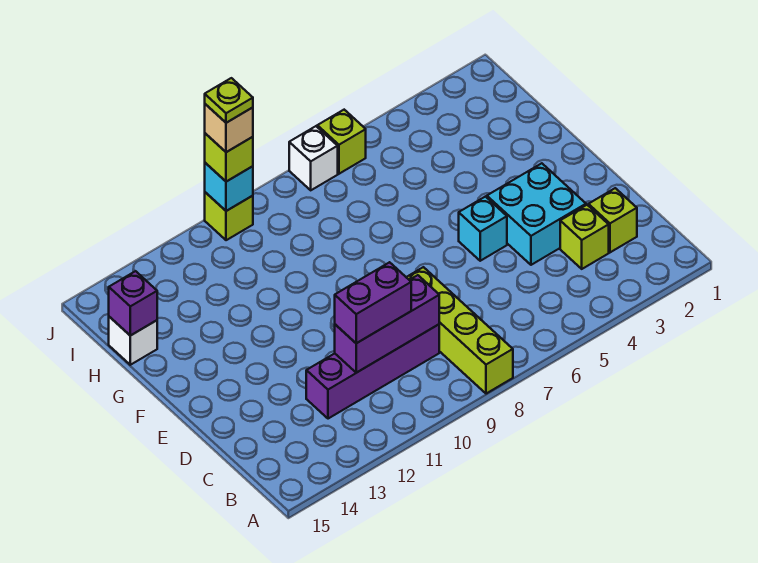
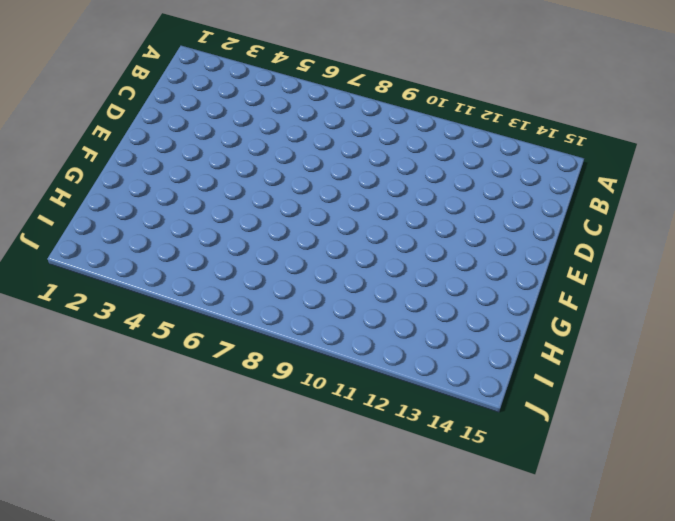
none -> lime brick A8:D8 level 1
none -> lime brick C2 level 1
none -> lime brick C3 level 1

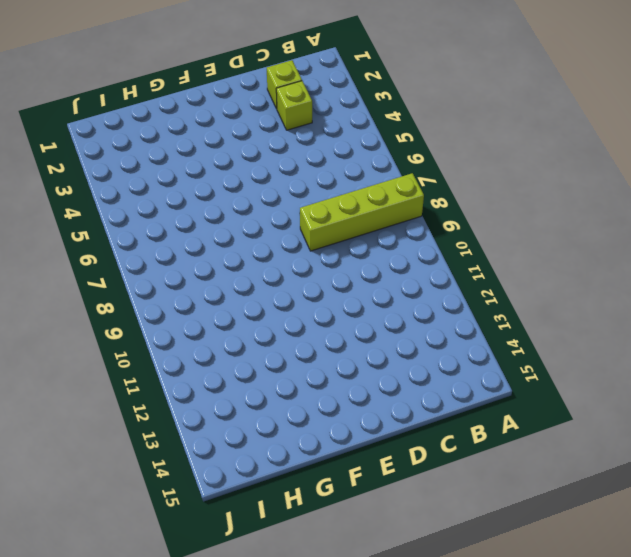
none -> purple brick C9:C12 level 1
none -> cyan brick D3:E4 level 1
none -> cyan brick E5 level 1

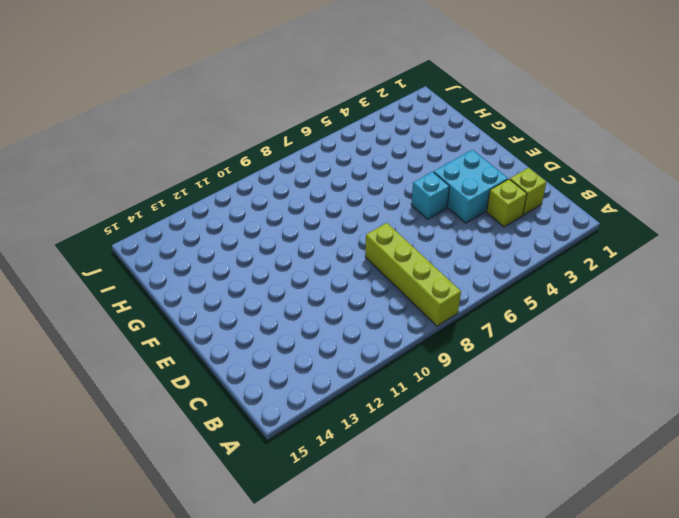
none -> purple brick C9:C12 level 1
none -> white brick H15 level 1
none -> lime brick J6 level 1

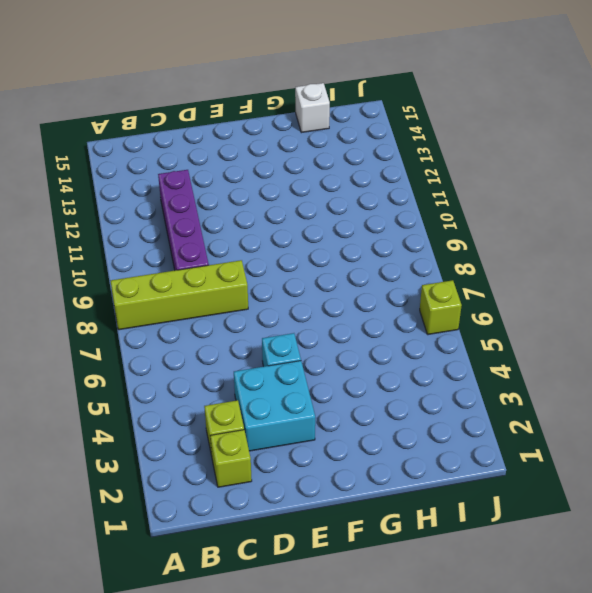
none -> white brick J7 level 1
none -> lime brick J10 level 1
none -> purple brick C9:C11 level 2

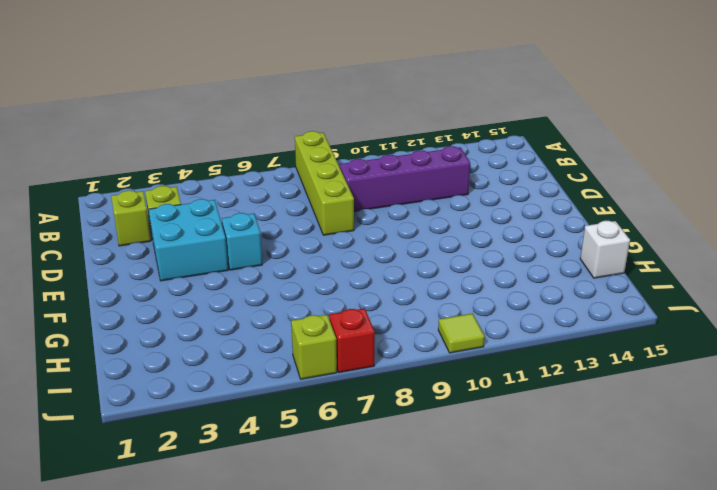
red brick J7 level 1 -> white brick J7 level 1
lime tile J10 level 1 -> lime brick J10 level 1
none -> purple brick C9:C11 level 2
none -> purple brick H15 level 2
none -> cyan brick J10 level 2

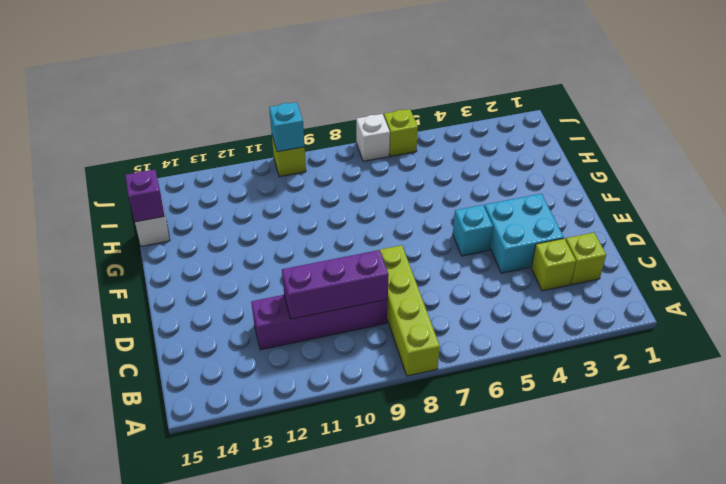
none -> purple brick C10:C11 level 3
none -> lime brick J10 level 3
none -> tan brick J10 level 4

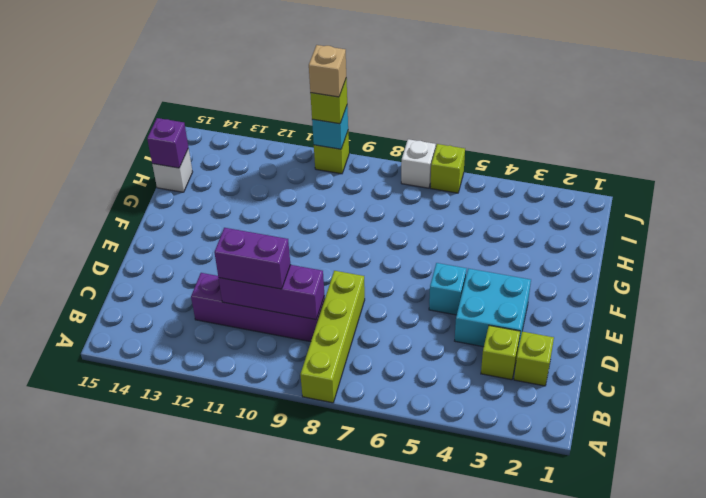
none -> lime plate J10 level 5

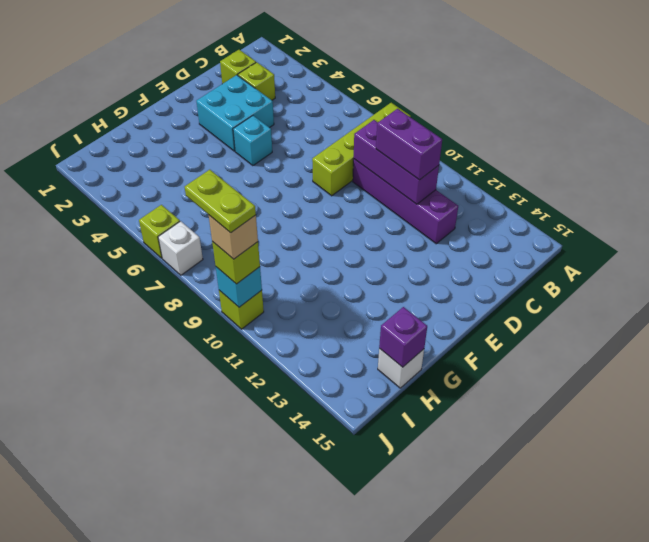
lime plate J9:J10 level 5 -> lime plate J10 level 5

